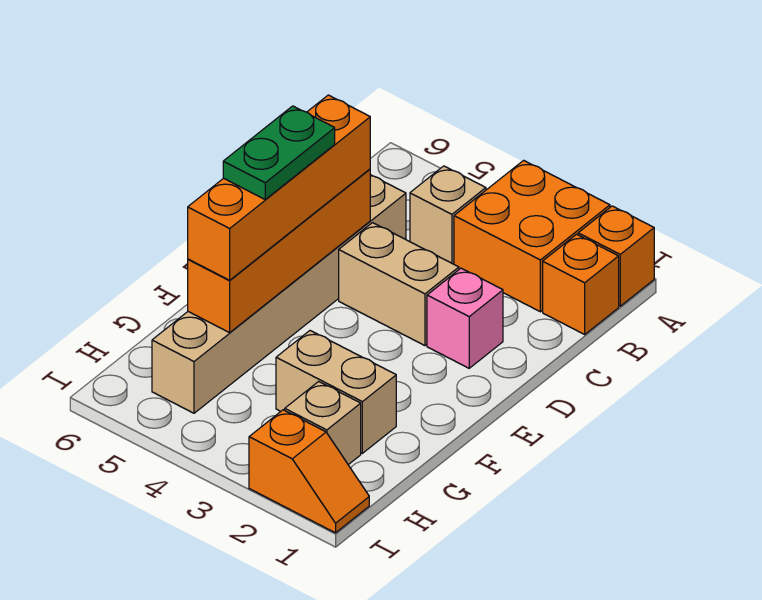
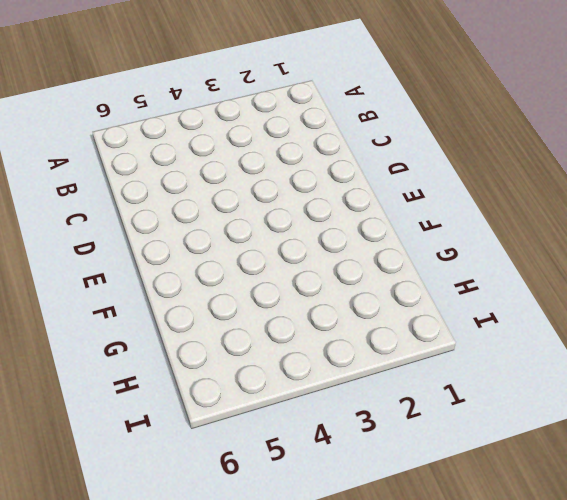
none -> orange brick A1 level 1
none -> orange brick A2:B3 level 1
none -> orange brick B1 level 1

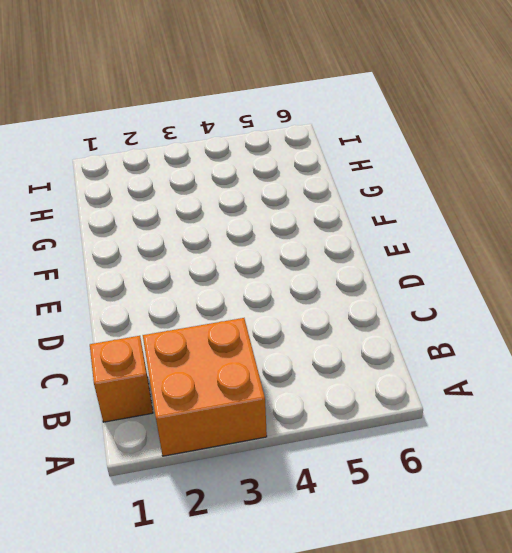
none -> orange brick A1 level 1
none -> tan brick B4 level 1
none -> tan brick C5:H5 level 1

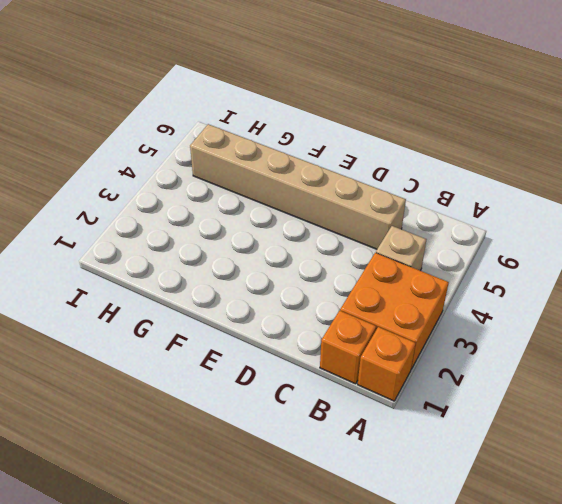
none -> pink brick D2 level 1
none -> tan brick D3:D4 level 1
none -> tan brick G2:G3 level 1

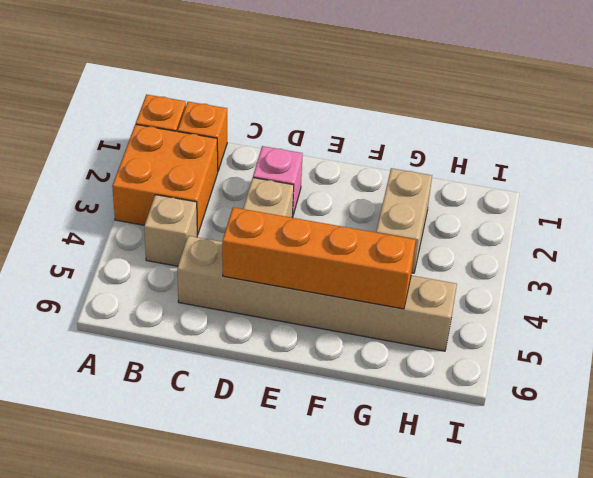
none -> tan brick H2 level 1
none -> orange slope I1:I2 level 1 top 2
none -> orange brick D5:G5 level 3

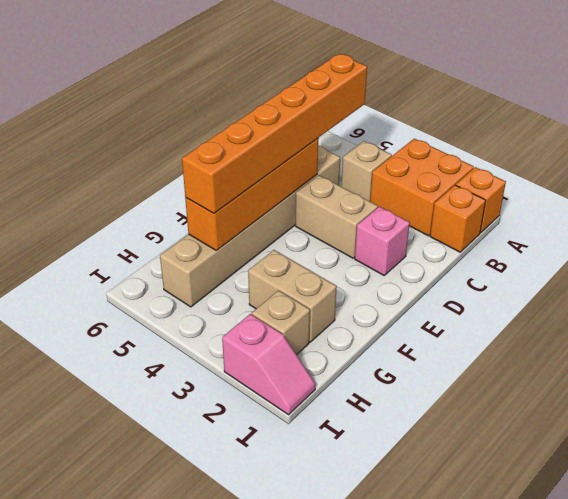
orange brick B5:G5 level 3 -> orange brick D5:G5 level 3
pink slope I1:I2 level 1 top 2 -> orange slope I1:I2 level 1 top 2
none -> green plate E5:F5 level 4

